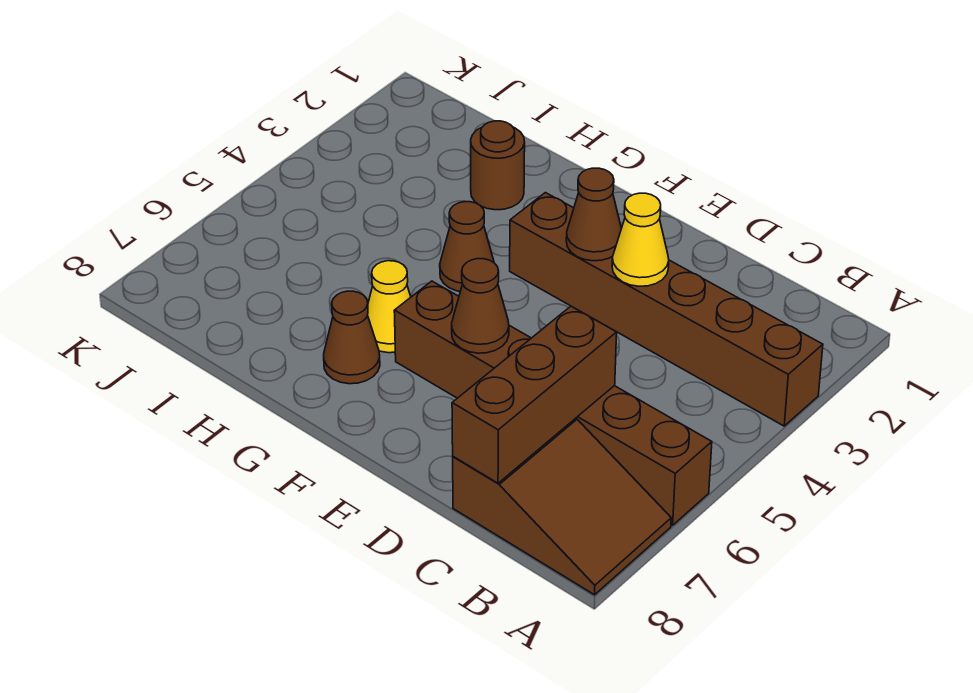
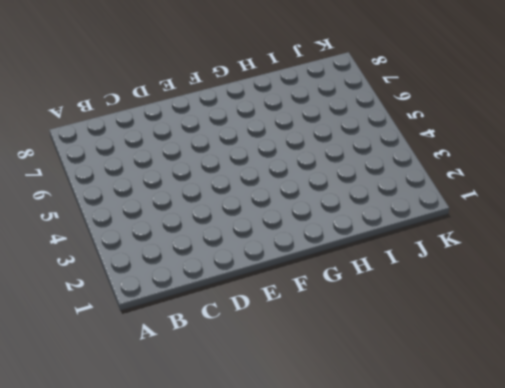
none -> brown brick A3:F3 level 1
none -> brown brick A6:F6 level 1

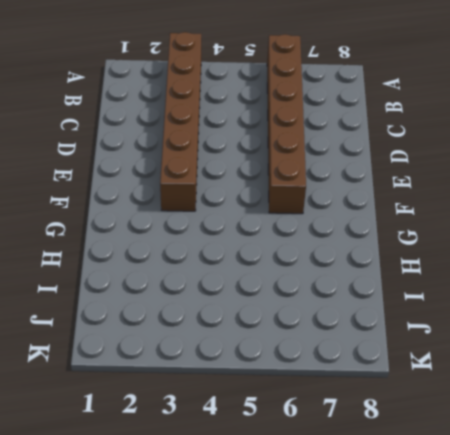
none -> brown slope A7:C8 level 1 top C
none -> brown cone G4 level 1

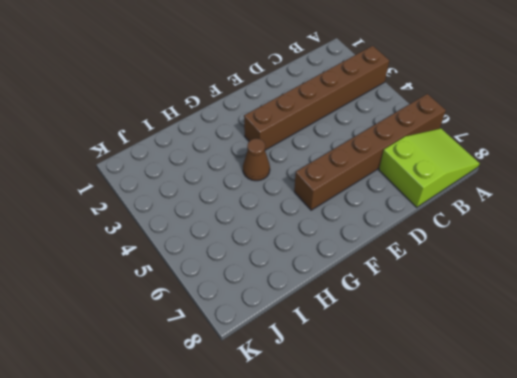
lime slope A7:C8 level 1 top C -> brown slope A7:C8 level 1 top C
none -> yellow cone G6 level 1
none -> brown cone G7 level 1

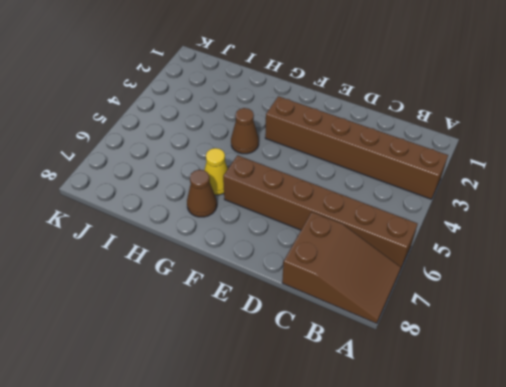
none -> brown round brick H2 level 1
none -> brown brick C6:C8 level 2

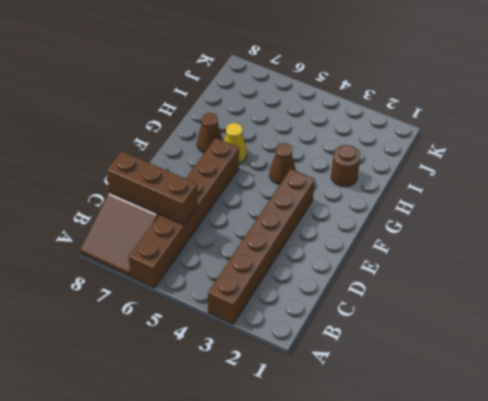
none -> yellow cone D3 level 2
none -> brown cone E3 level 2

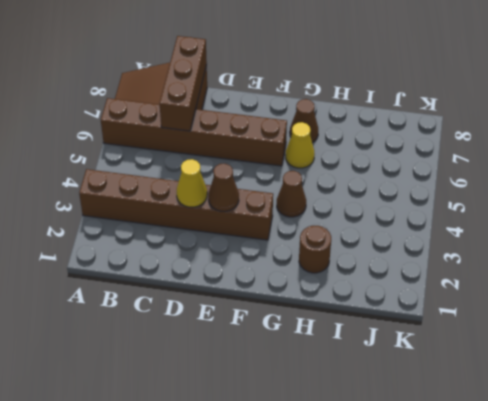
none -> brown cone E6 level 2

